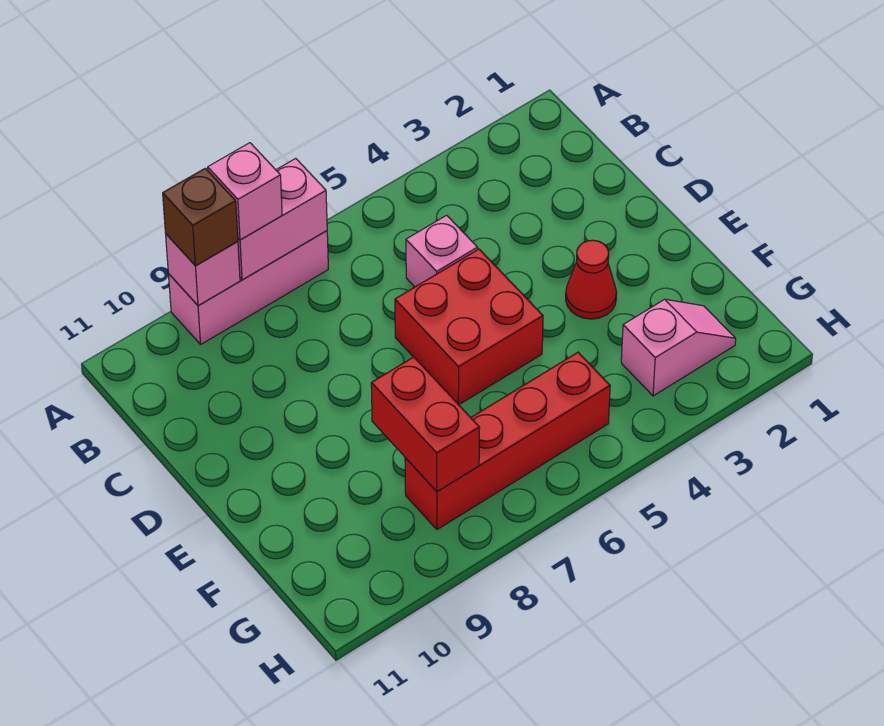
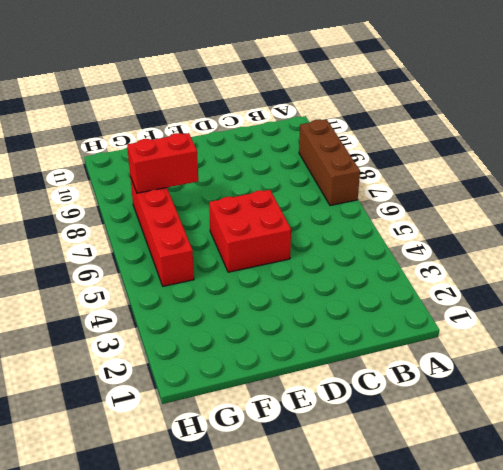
brown brick A7:A9 level 1 -> pink brick A7:A9 level 1
none -> pink brick C5 level 1
none -> red cone E3 level 1

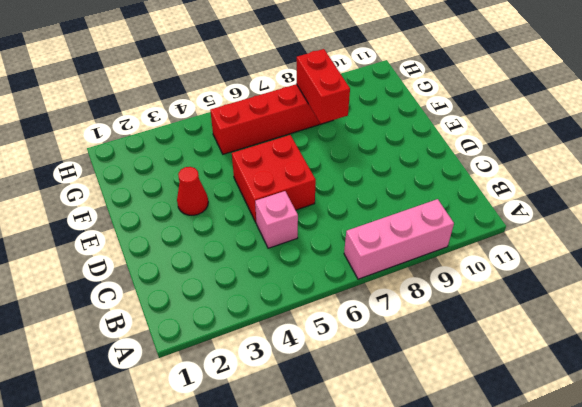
none -> pink slope G2:G3 level 1 top 3
none -> pink brick A7:A8 level 2

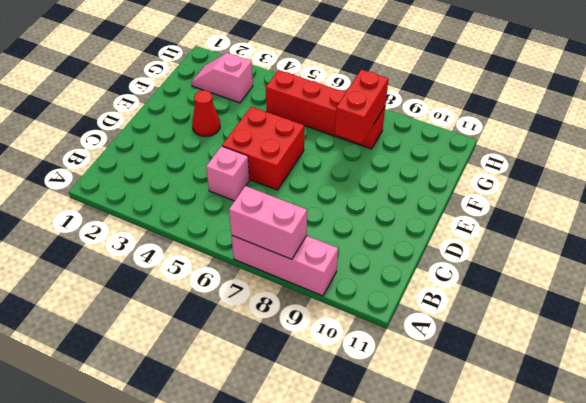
none -> pink brick A9 level 2
none -> pink brick A8 level 3

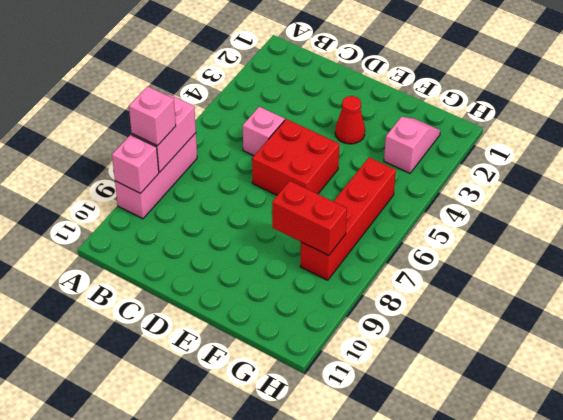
none -> brown brick A9 level 3

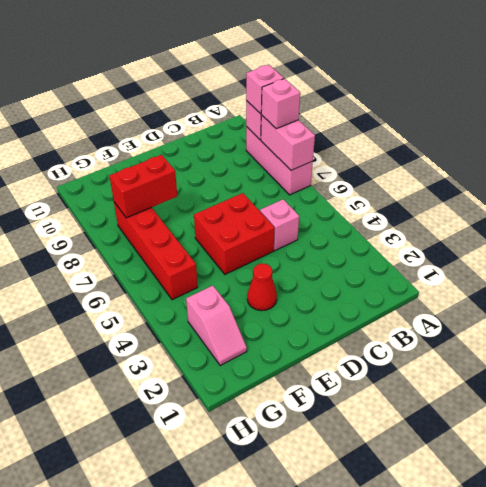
pink brick A9 level 3 -> brown brick A9 level 3

